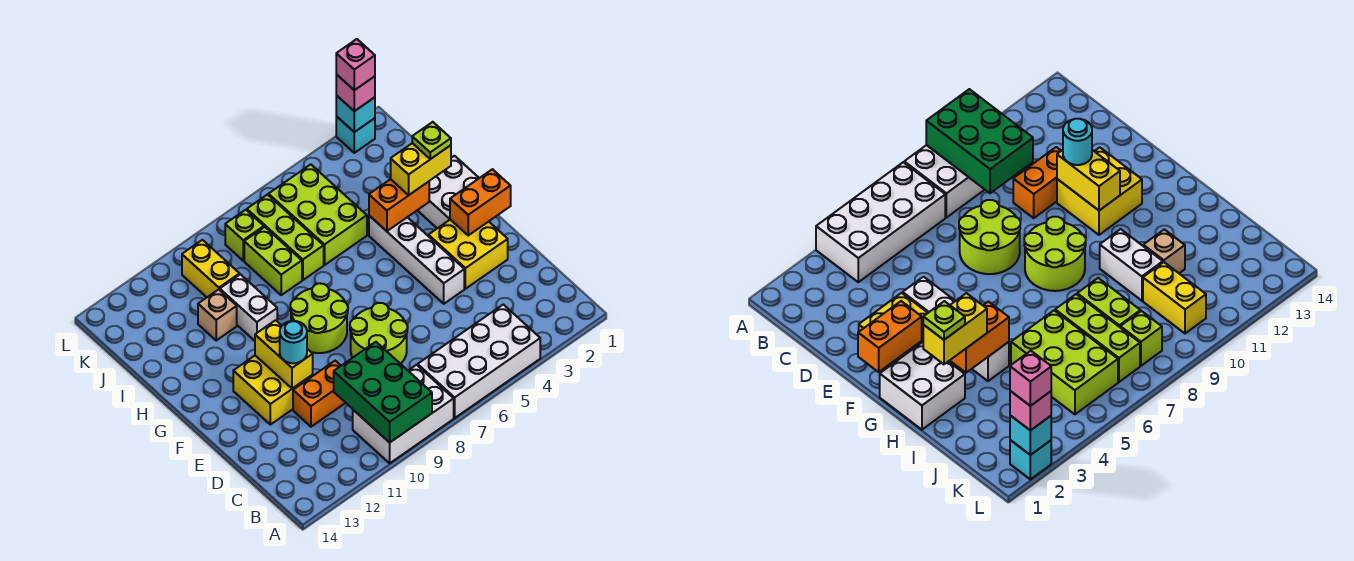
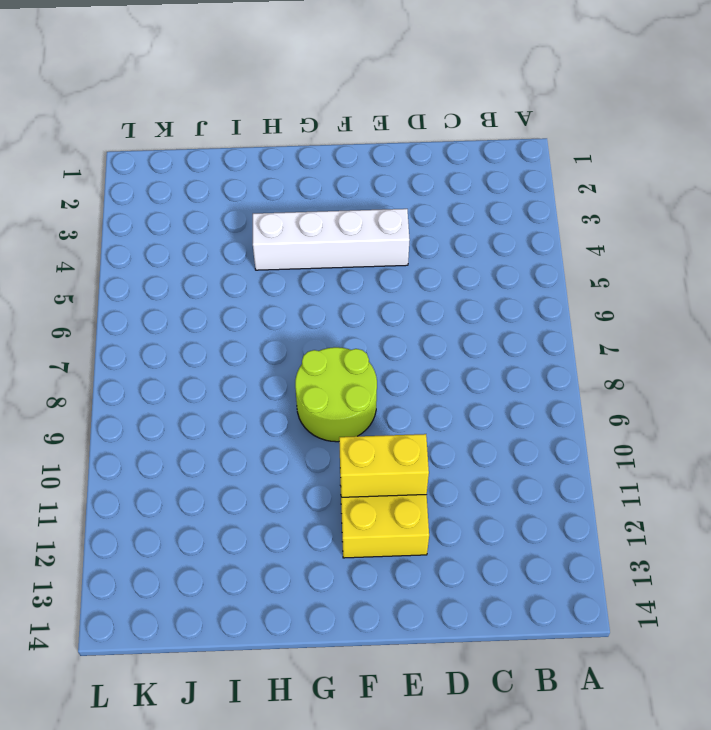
none -> white brick A4:B7 level 1
none -> white brick A8:B10 level 1
none -> lime round brick D7:E8 level 1

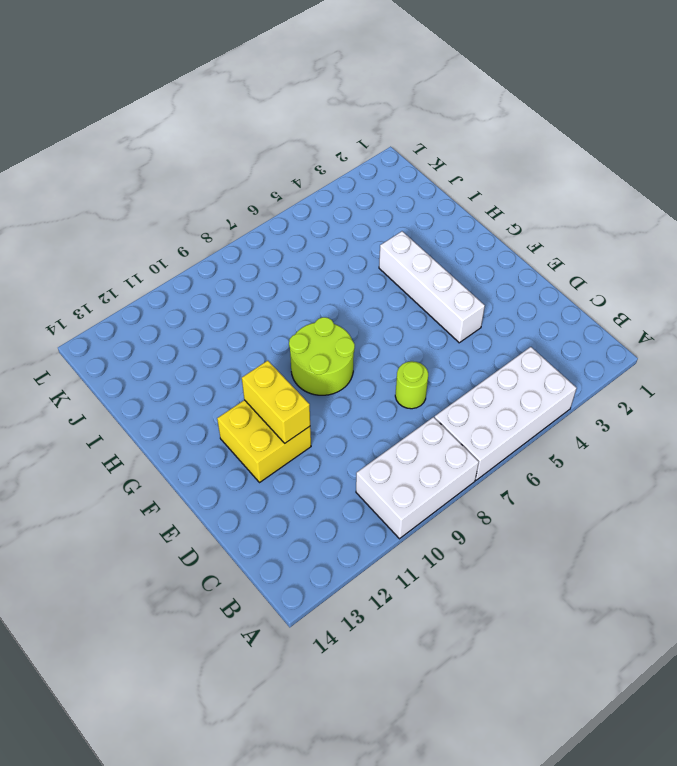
lime round brick D7 level 1 -> lime round brick D7:E8 level 1
none -> orange brick D10:D11 level 1
none -> yellow brick E2:F3 level 1
none -> white brick G1:H2 level 1

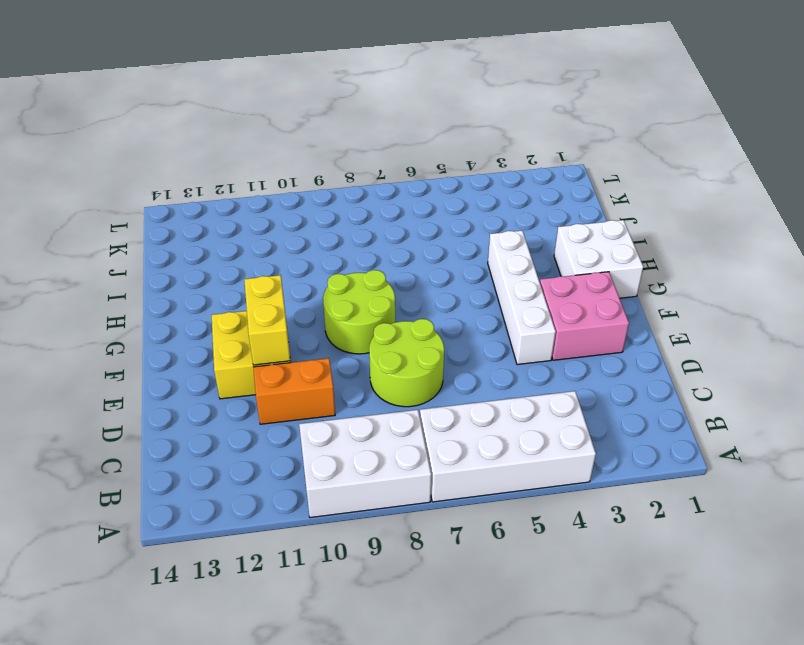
pink brick E2:F3 level 1 -> yellow brick E2:F3 level 1
none -> white brick H10:I10 level 1
none -> lime brick I5:K6 level 1
none -> lime brick I7:K7 level 1

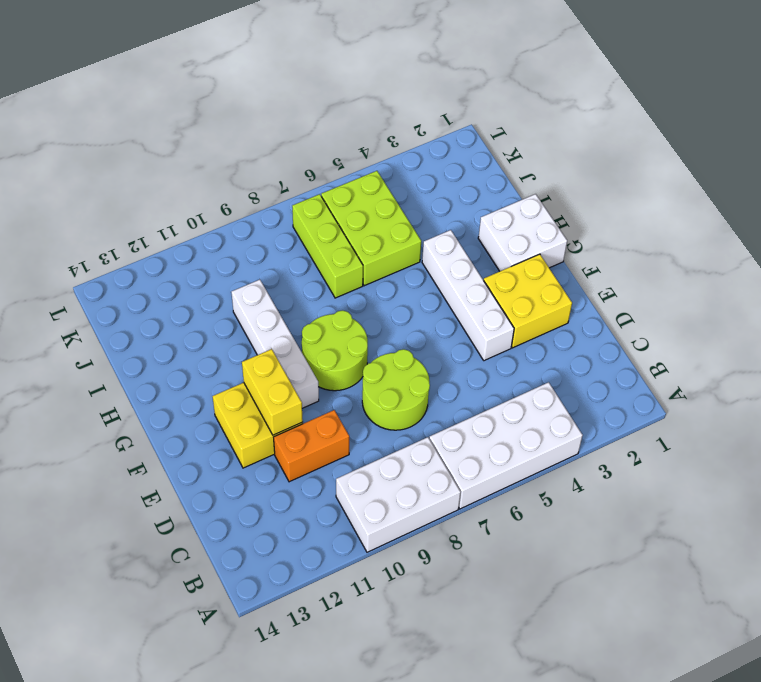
white brick F10:I10 level 1 -> white brick H10:I10 level 1
none -> lime brick I8:J8 level 1
none -> tan brick I11 level 1
none -> yellow brick J10:K10 level 1

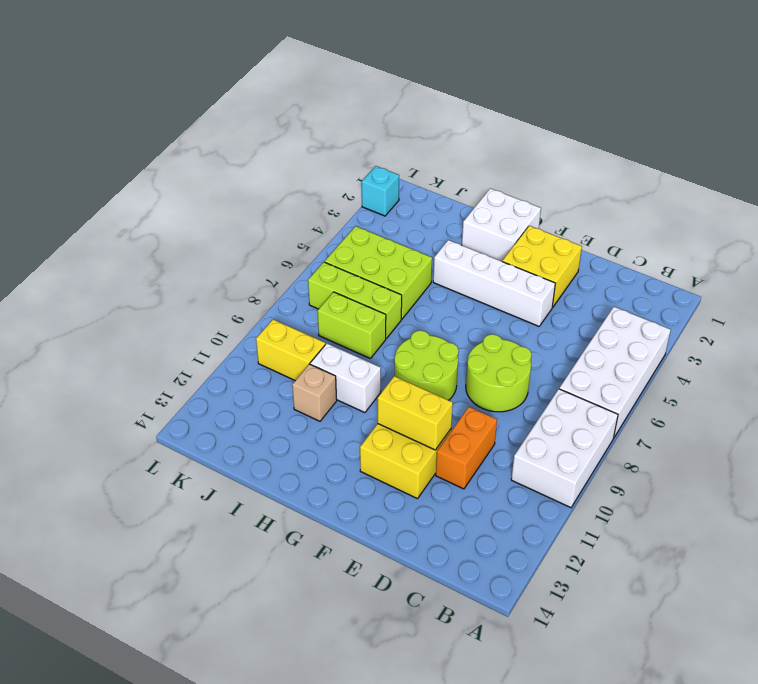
none -> lime brick K8 level 1
none -> green brick A9:C10 level 2
none -> orange brick F1:F2 level 2

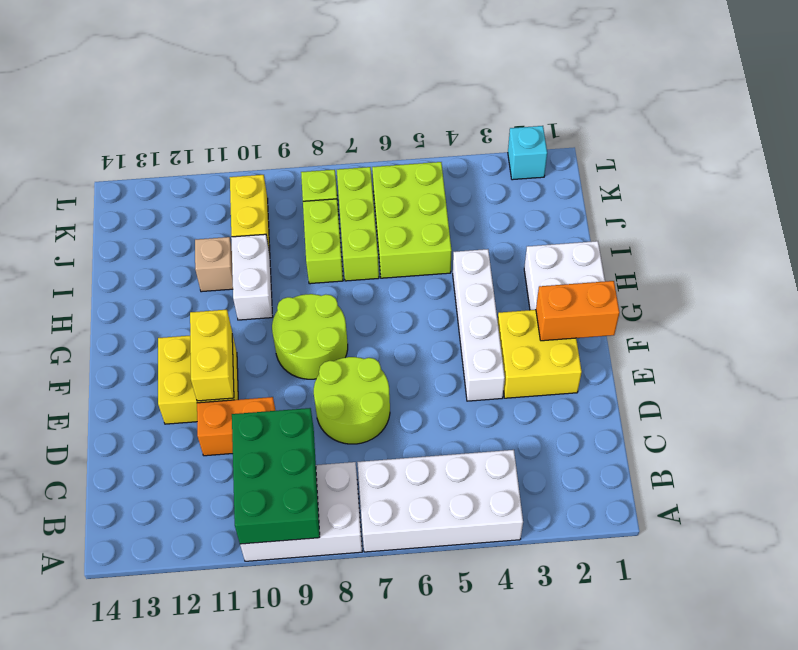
none -> orange brick H3:H4 level 2
none -> cyan brick L2 level 2
none -> cyan round brick E11 level 3

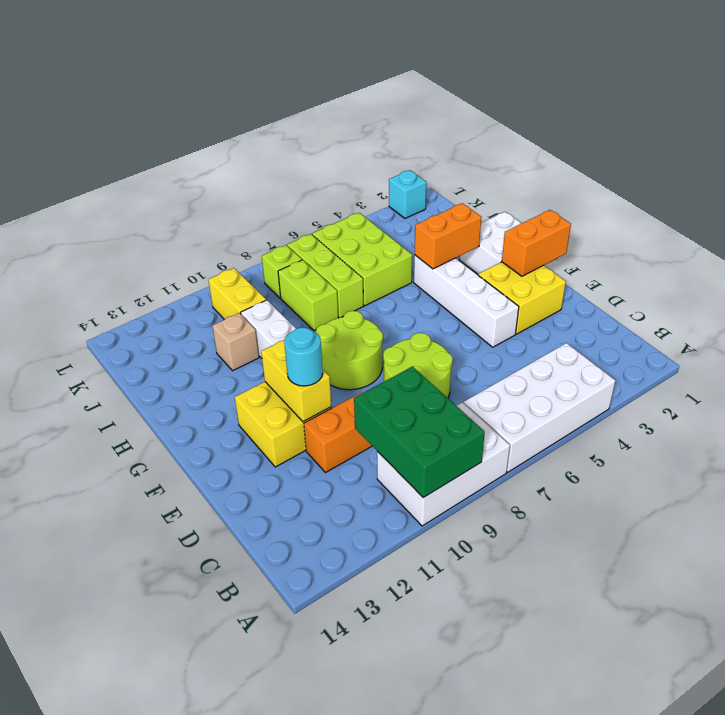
none -> cyan brick L2 level 2
none -> yellow brick H2:H3 level 3
none -> pink brick L2 level 3

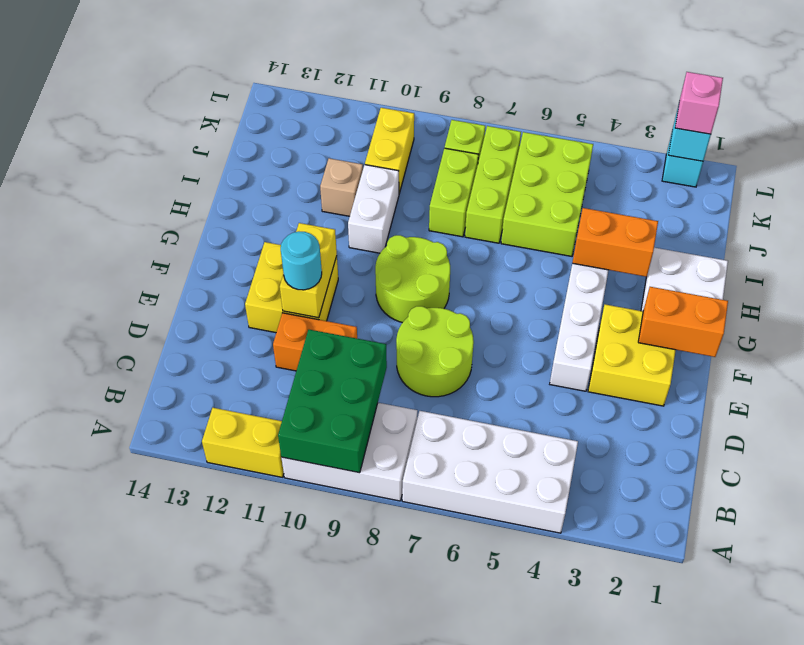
yellow brick A11:A12 level 1 -> yellow brick H2:H3 level 3
none -> lime plate H2 level 4
none -> pink brick L2 level 4

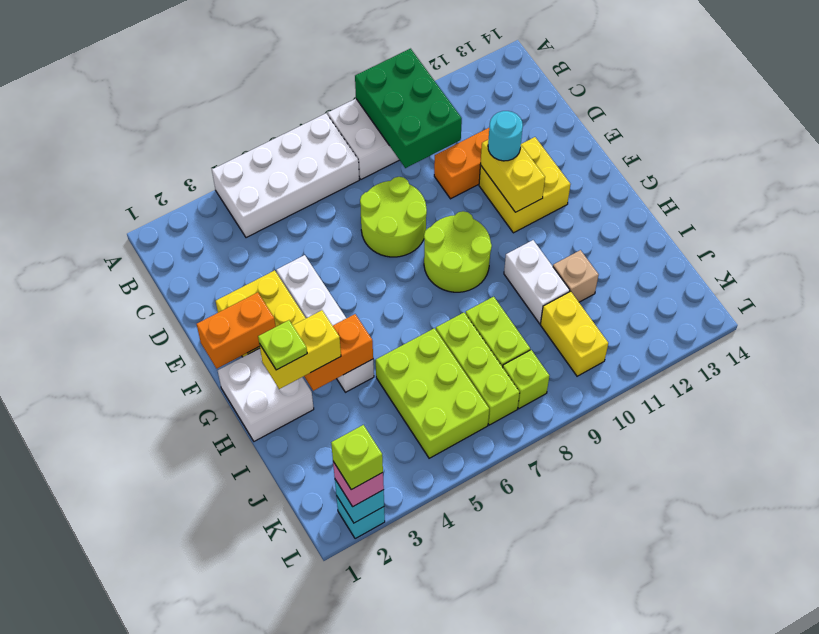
lime brick L2 level 4 -> pink brick L2 level 4

